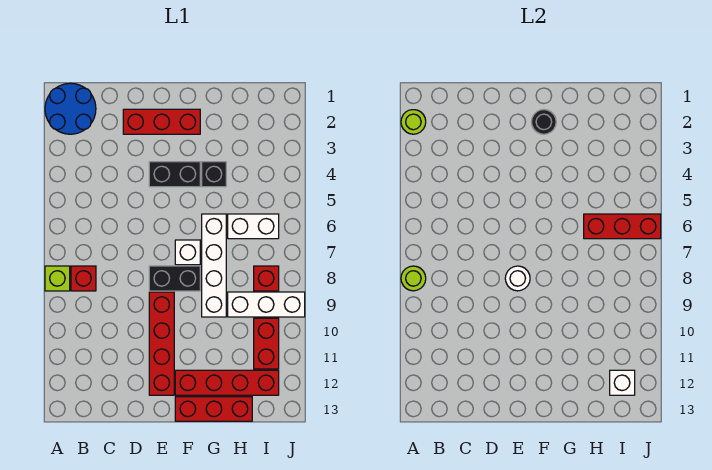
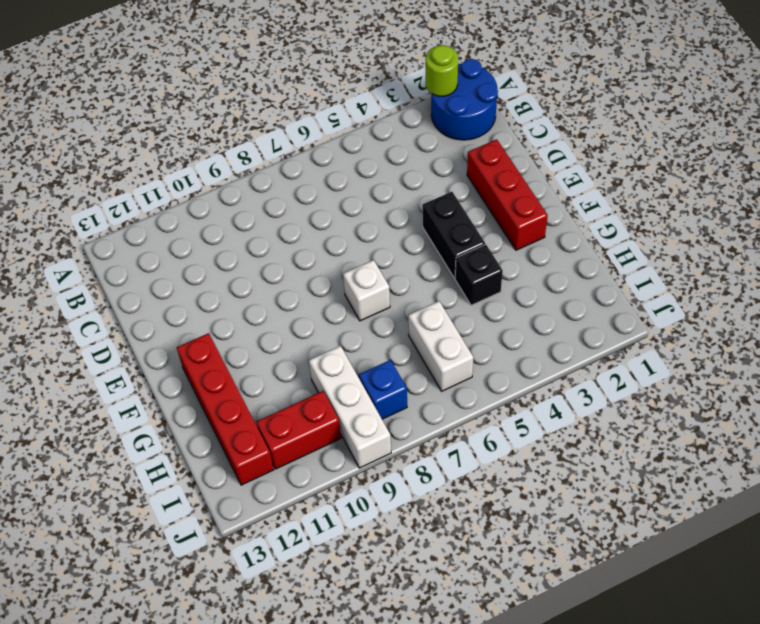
blue brick I8 level 1 -> red brick I8 level 1
none -> lime brick A8 level 1
none -> red brick B8 level 1
none -> black brick E8:F8 level 1

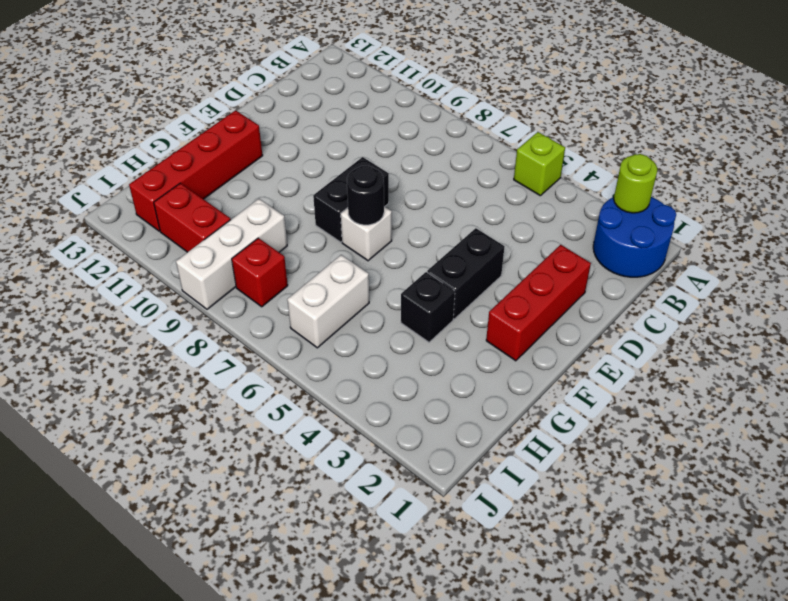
lime brick A5 level 1 -> lime brick A8 level 1
black round brick F7 level 2 -> black round brick F2 level 2
none -> red brick B8 level 1
none -> red brick E9:E12 level 1
none -> red brick F13:H13 level 1

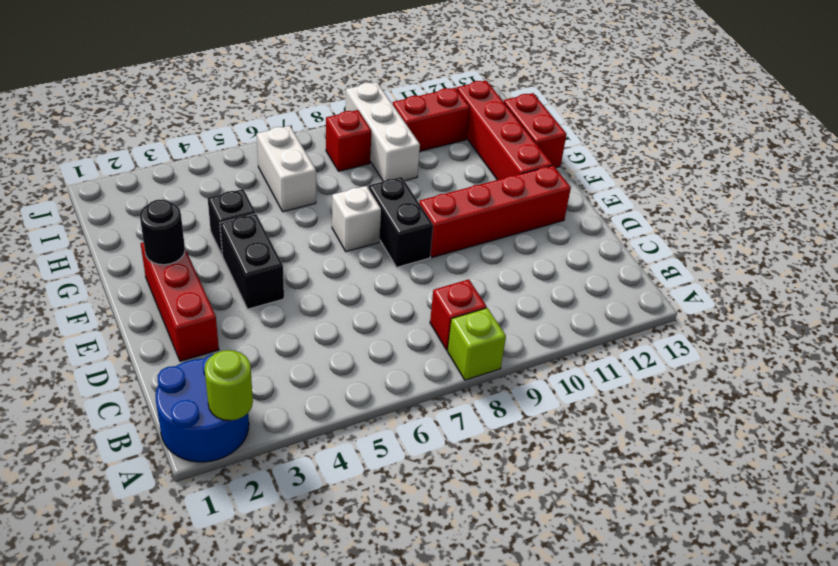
red brick G13:H13 level 1 -> red brick F13:H13 level 1
none -> white brick G6:G9 level 1
none -> lime round brick A8 level 2
none -> white round brick E8 level 2

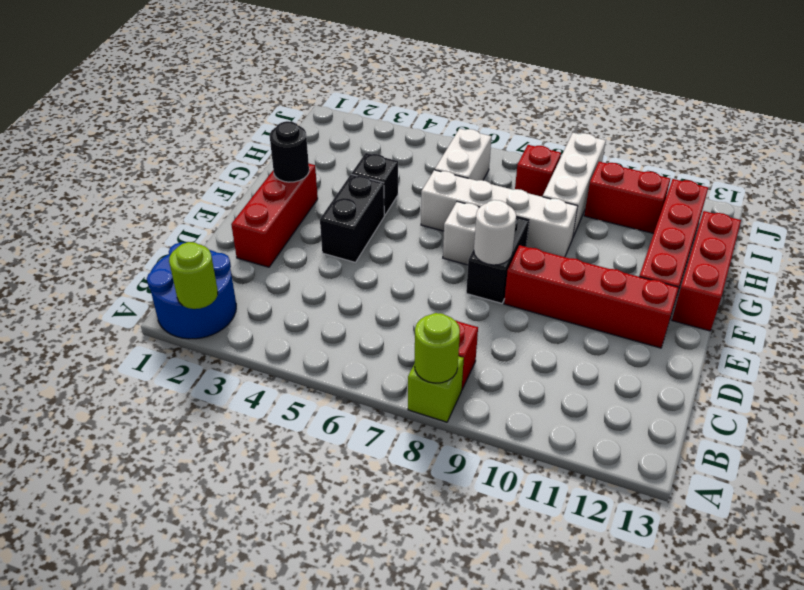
none -> red brick H6:J6 level 2
none -> white brick I12 level 2

